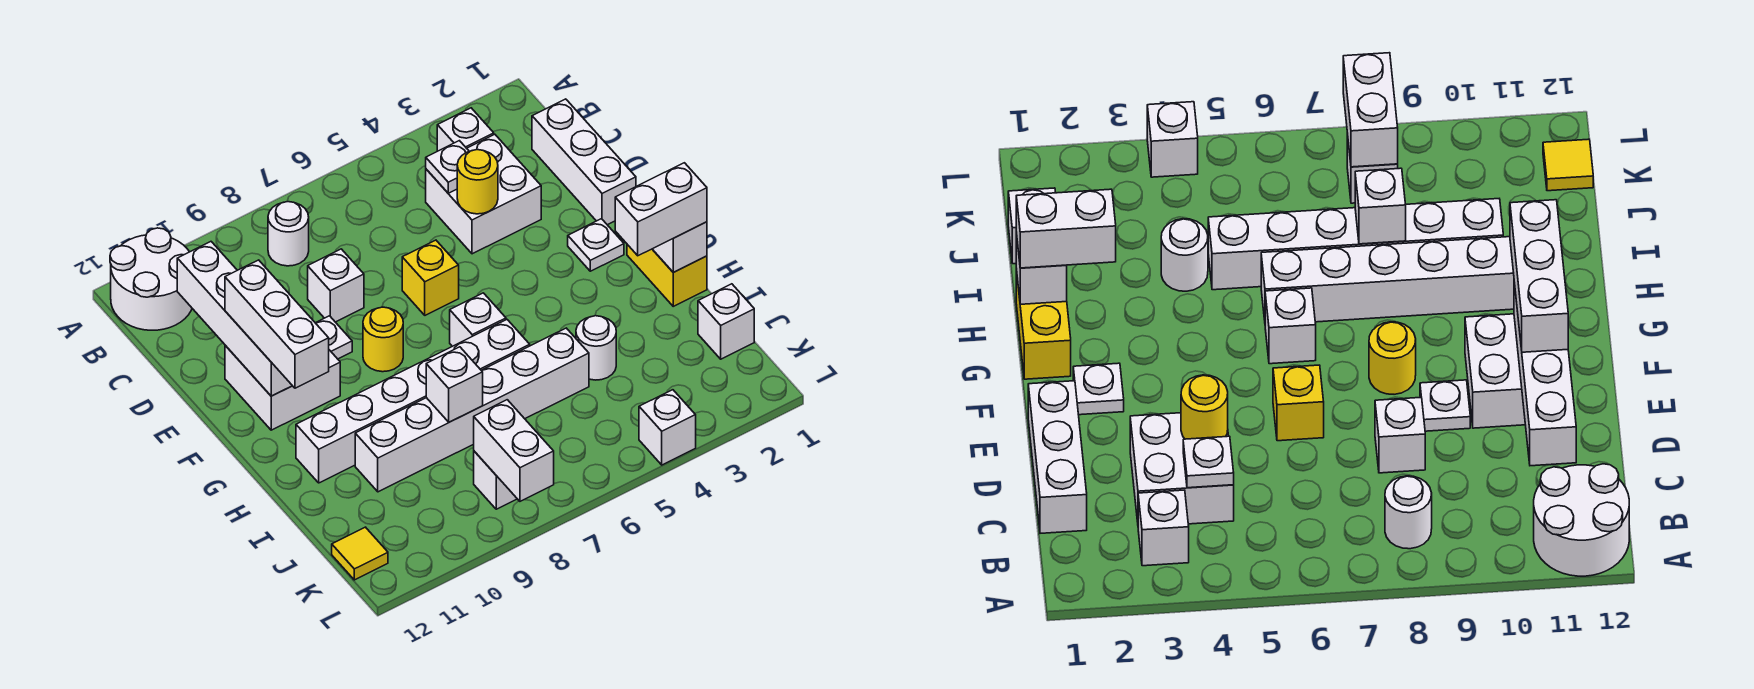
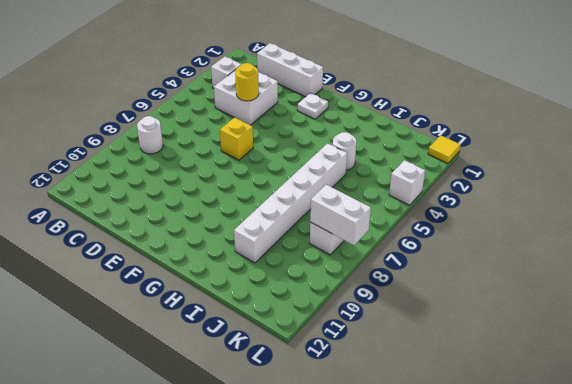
yellow tile L1 level 1 -> yellow tile K12 level 1
none -> white round brick A11:B12 level 1
none -> white brick D8 level 1
none -> white plate E9 level 1

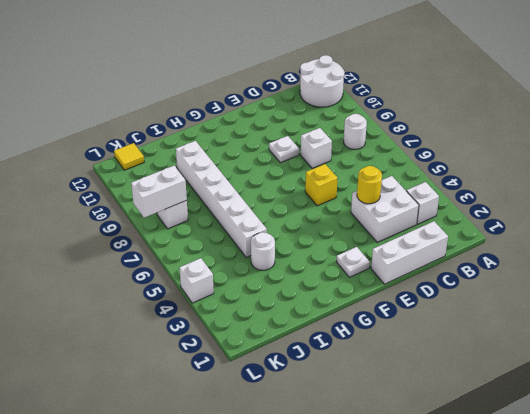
none -> white brick E10:F11 level 1
none -> yellow round brick F8 level 1
none -> yellow brick G1:H1 level 1

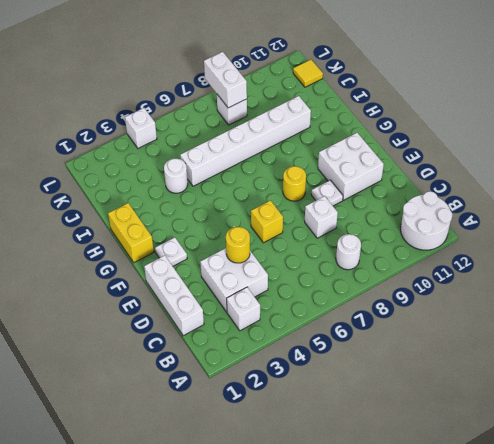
none -> white brick G6 level 1
none -> white brick H6:H11 level 1
none -> white brick J1 level 1

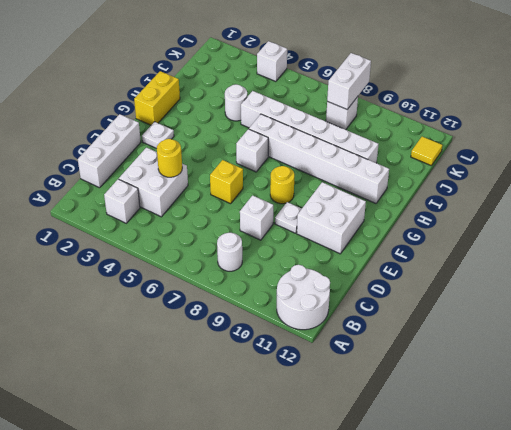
none -> white brick J1 level 1
none -> white plate C4 level 2
none -> white brick C11:F11 level 2

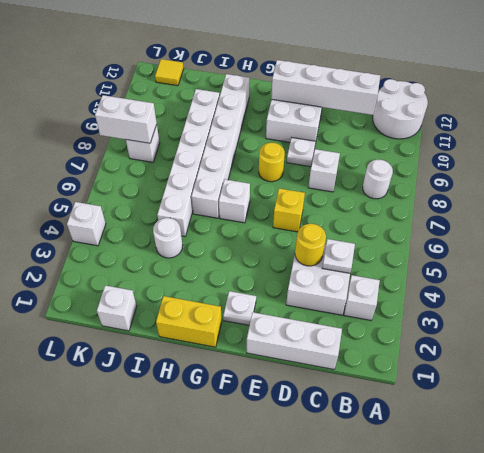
none -> white brick H1 level 2
none -> white brick I8 level 2
none -> white brick E11:G11 level 3

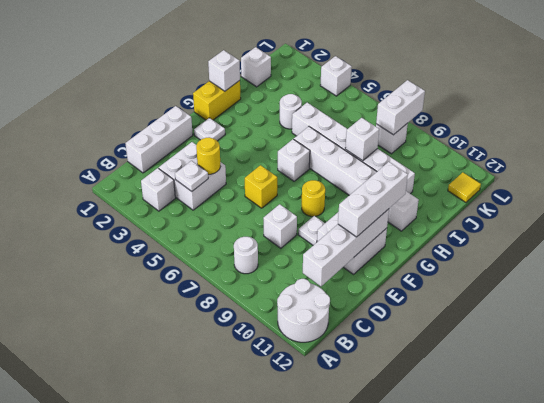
none -> white brick H1:H2 level 3

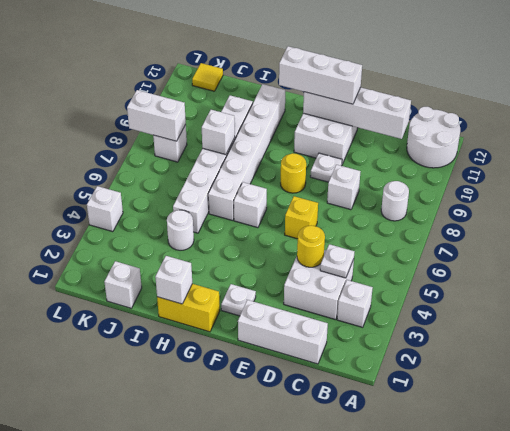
none -> white brick H1:H2 level 3

